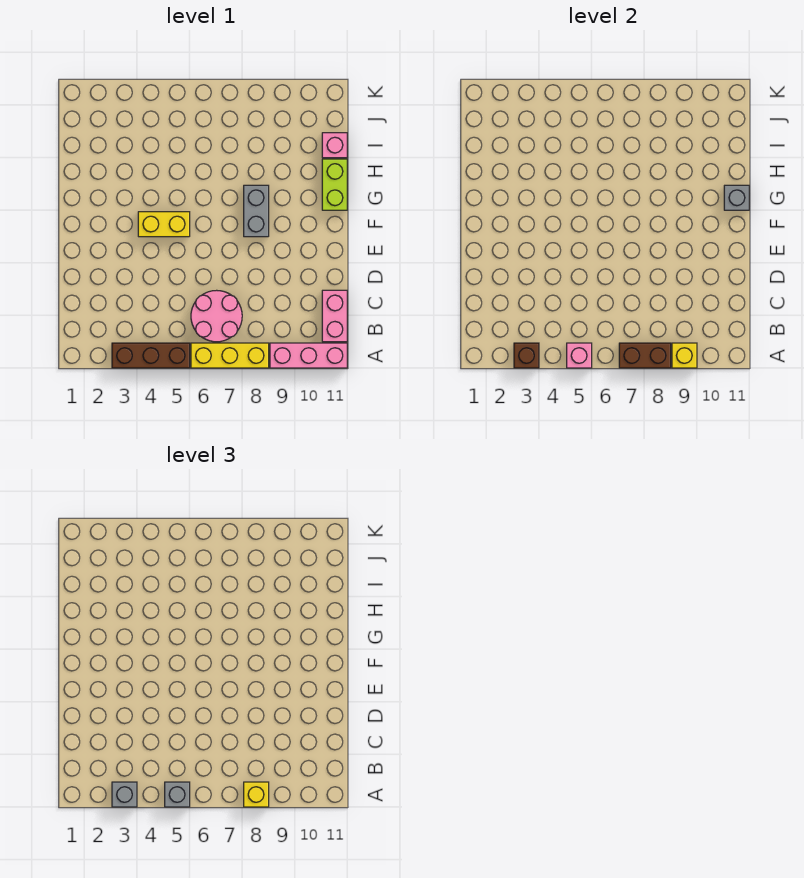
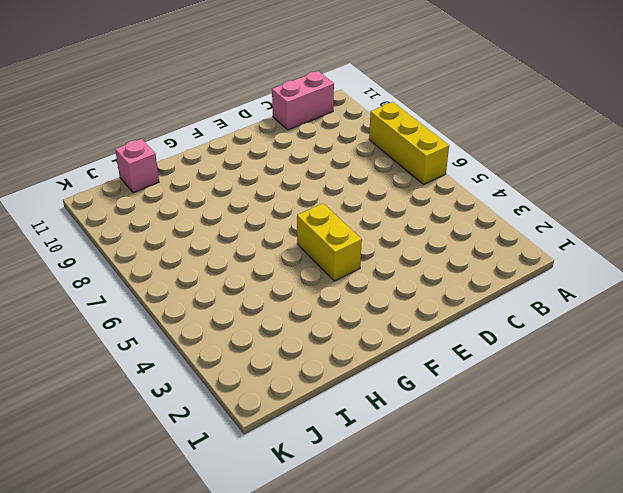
none -> brown brick A3:A5 level 1
none -> pink brick A9:A11 level 1
none -> pink round brick B6:C7 level 1

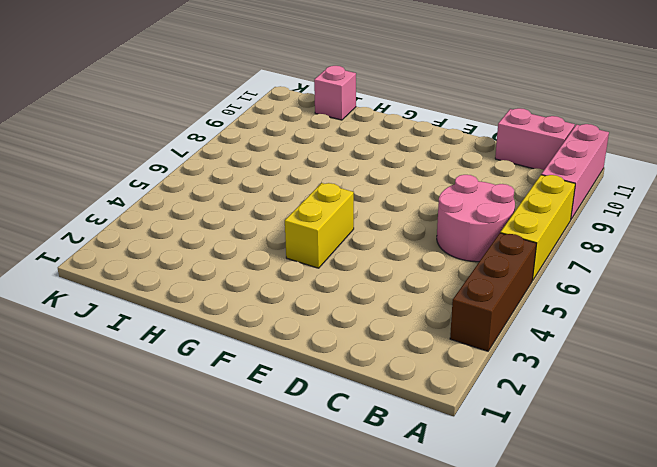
none -> grey brick F8:G8 level 1
none -> lime brick G11:H11 level 1
none -> brown brick A3 level 2

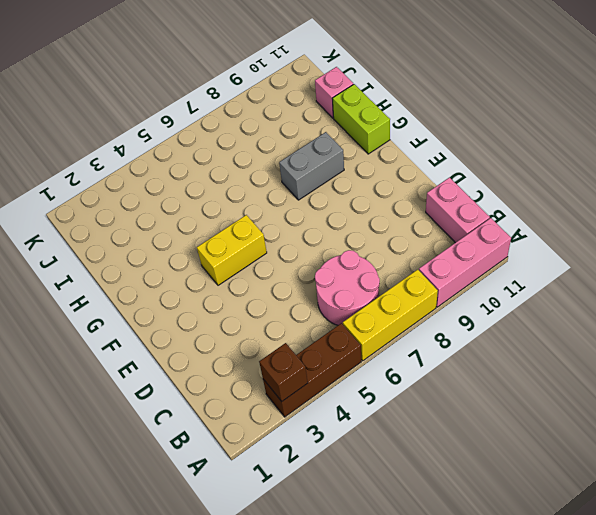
grey brick G8:G9 level 1 -> grey brick F8:G8 level 1
none -> pink brick A5 level 2
none -> brown brick A7:A8 level 2
none -> yellow brick A9 level 2

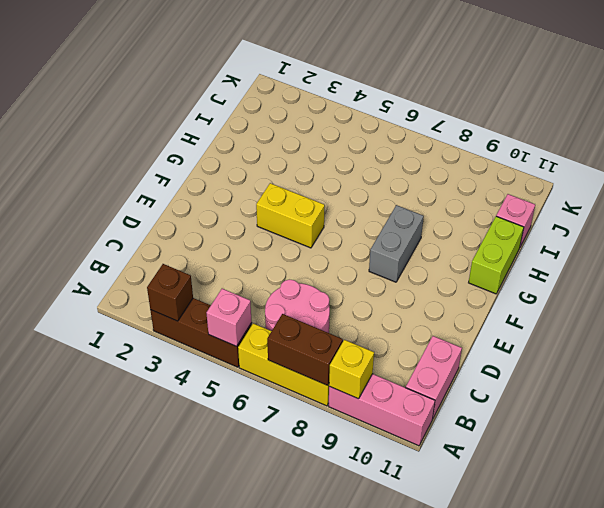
none -> grey brick G11 level 2
none -> grey brick A3 level 3
none -> grey brick A5 level 3

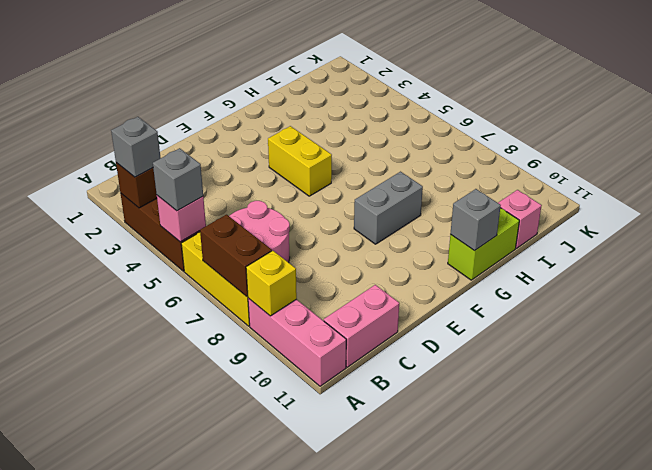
none -> yellow brick A8 level 3

